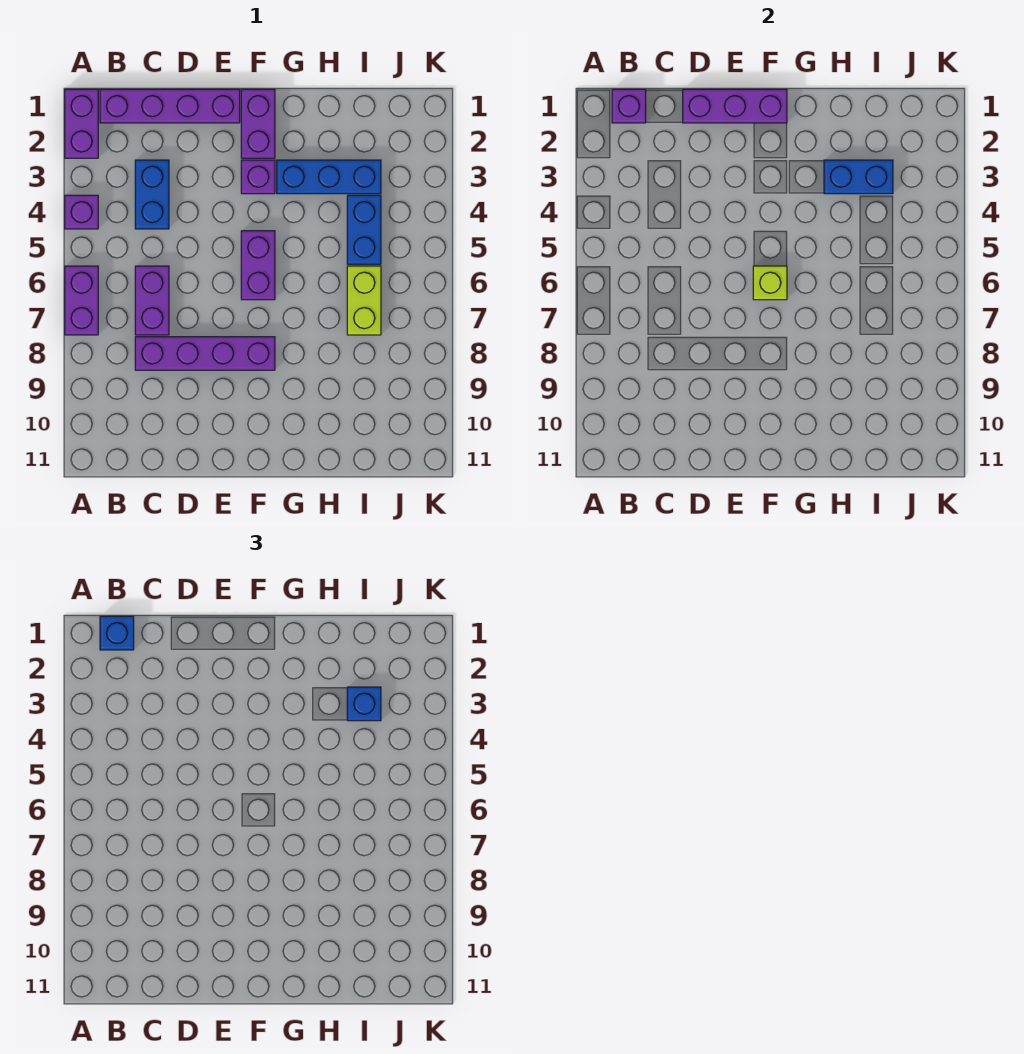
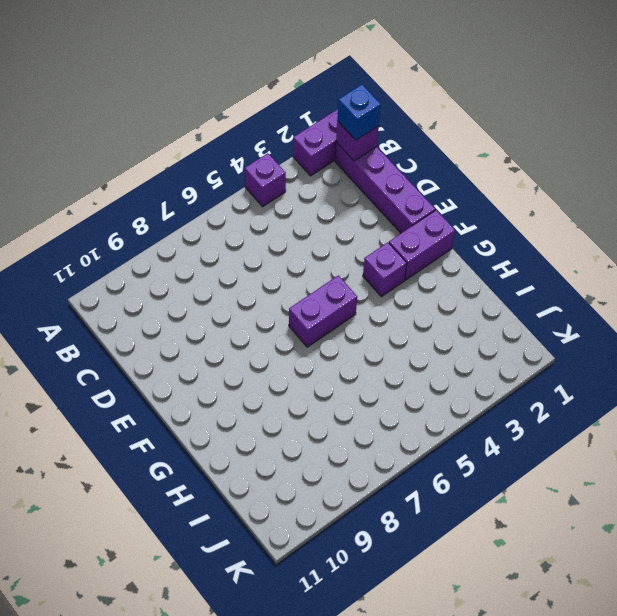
none -> purple brick A6:A7 level 1
none -> blue brick C3:C4 level 1
none -> purple brick C6:C7 level 1

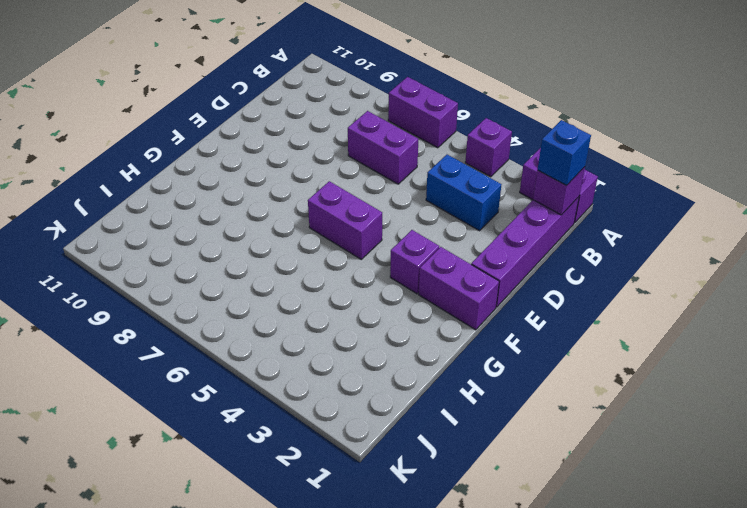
none -> purple brick C8:F8 level 1
none -> blue brick G3:I3 level 1
none -> blue brick I4:I5 level 1

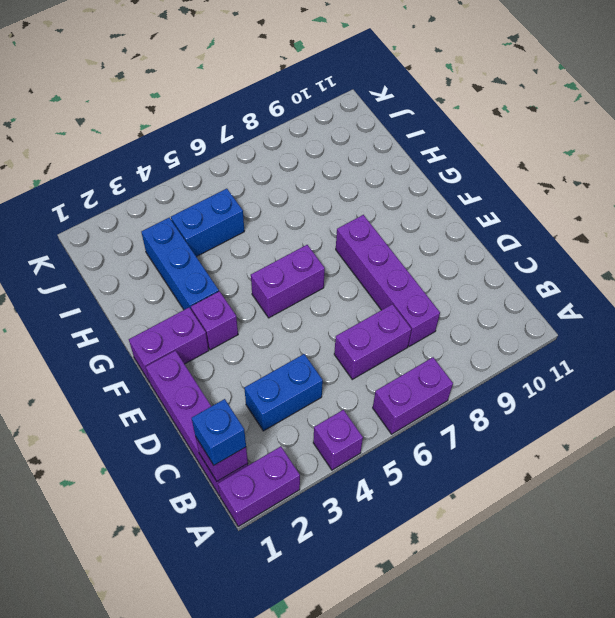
none -> lime brick I6:I7 level 1
none -> purple brick D1:F1 level 2
none -> lime brick F6 level 2

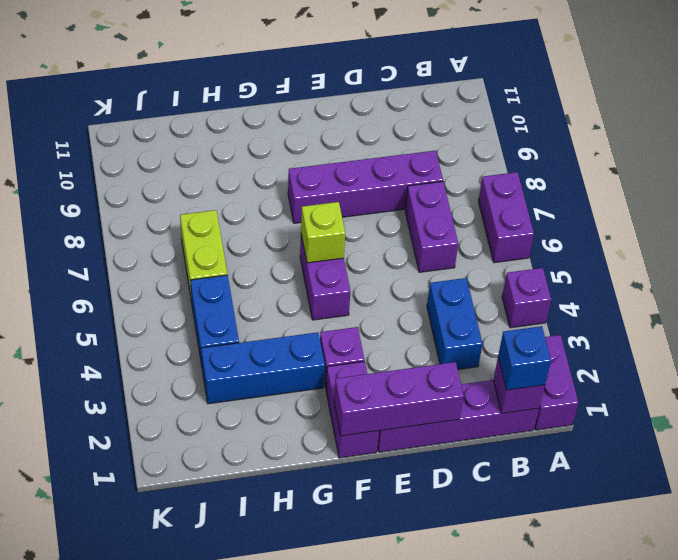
none -> blue brick H3:I3 level 2
none -> blue brick I3 level 3

